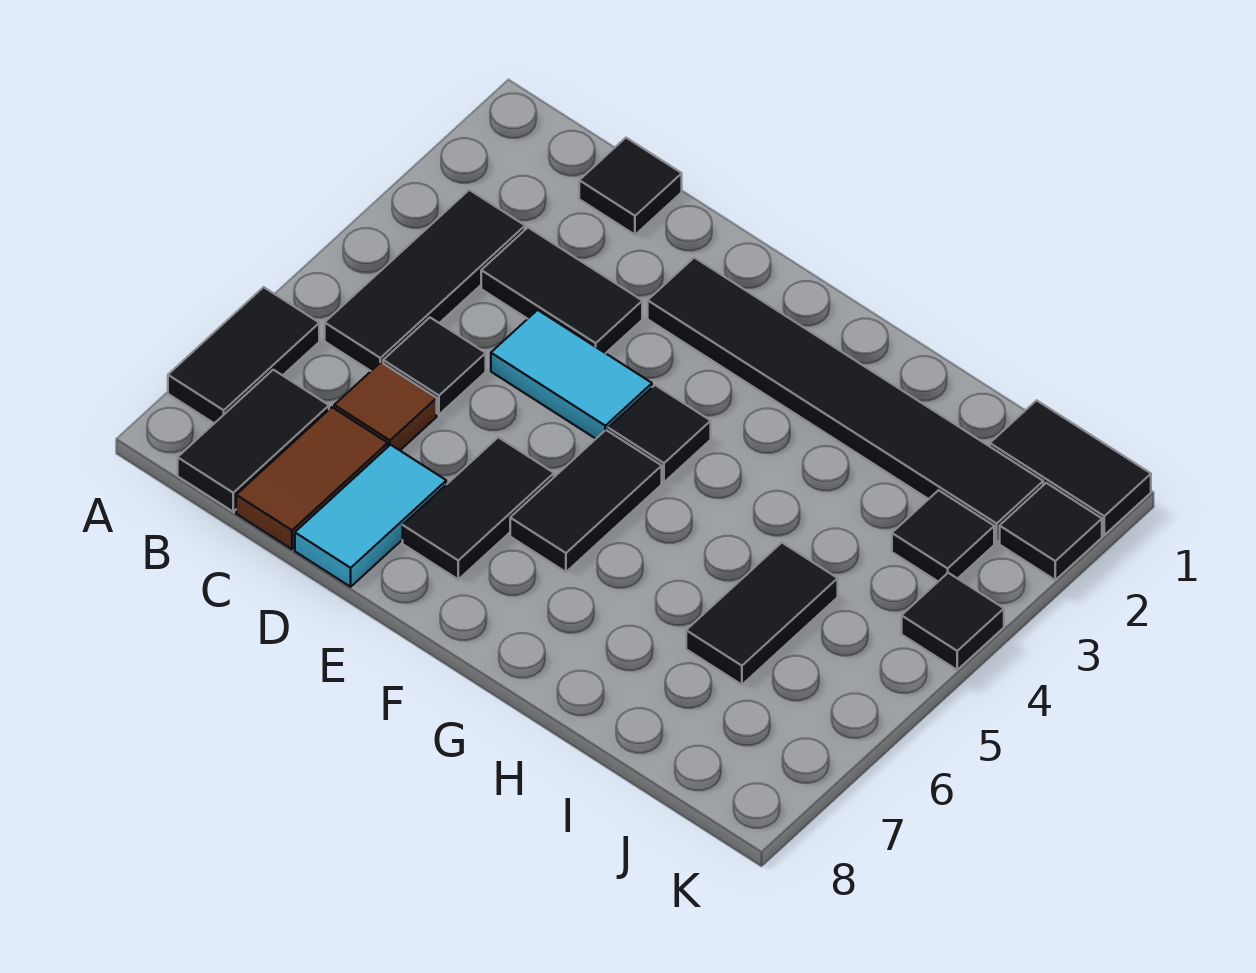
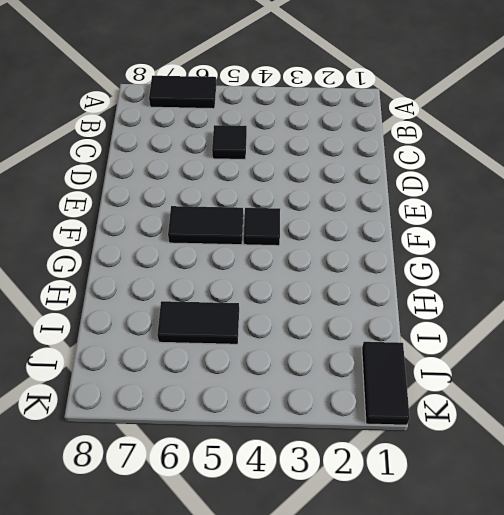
none -> black tile B3:B5 level 1
none -> black tile B7:B8 level 1
none -> black tile C1 level 1

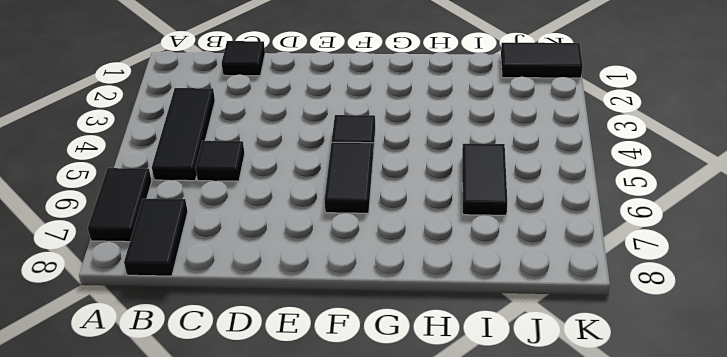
none -> black tile C3:D3 level 1
none -> brown tile C6 level 1
none -> brown tile C7:C8 level 1

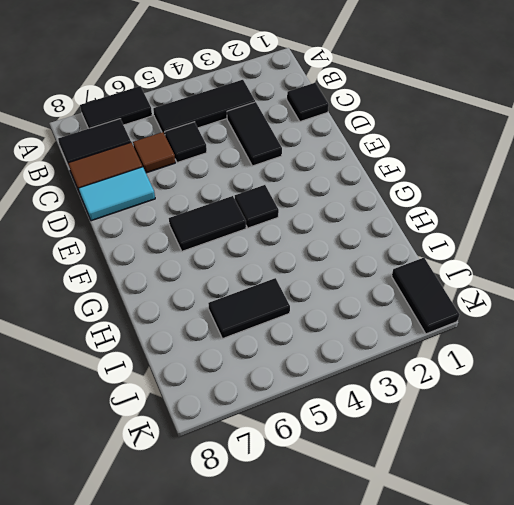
none -> cyan tile D4:E4 level 1
none -> black tile E2:J2 level 1
none -> black tile E6:E7 level 1

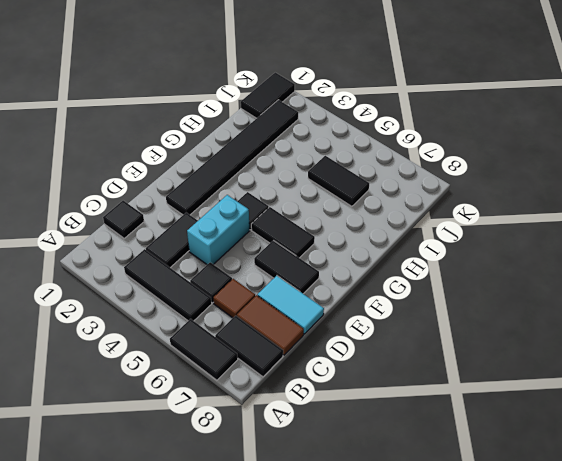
cyan brick D4:E4 level 1 -> cyan tile D4:E4 level 1
none -> black tile J3 level 1
none -> black tile K2 level 1
none -> black tile K4 level 1

